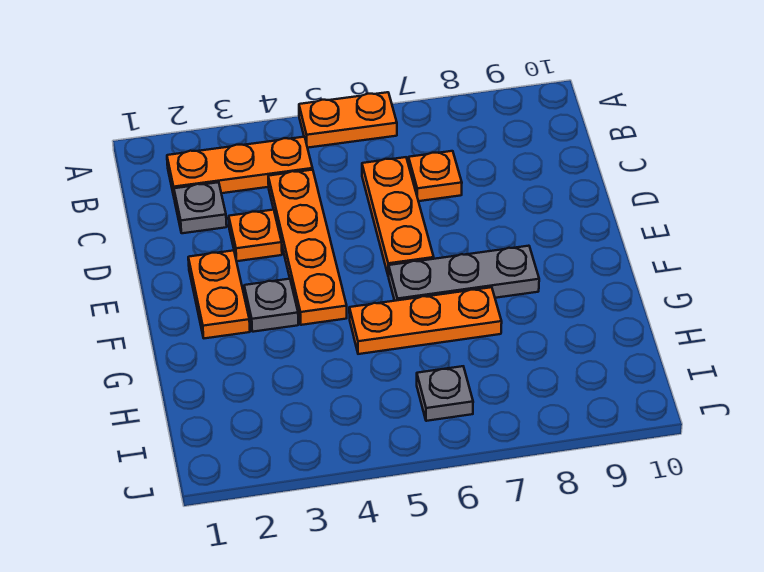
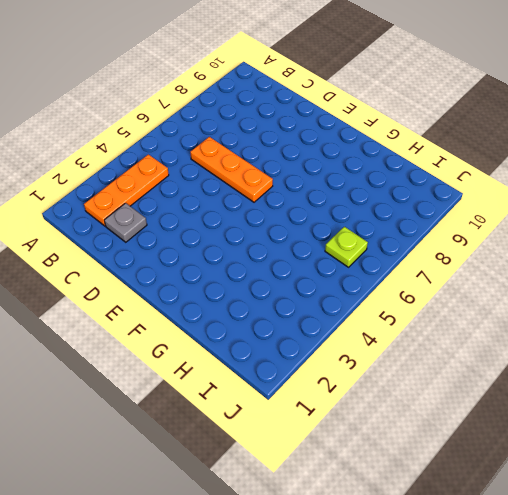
lime plate I6 level 1 -> grey plate I6 level 1
none -> orange plate A5:A6 level 1
none -> orange plate C4:F4 level 1
none -> orange plate C7 level 1

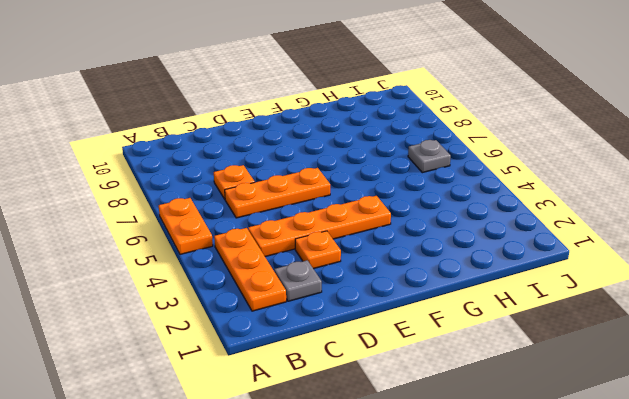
none -> orange plate E2:F2 level 1
none -> grey plate F3 level 1
none -> grey plate F6:F8 level 1

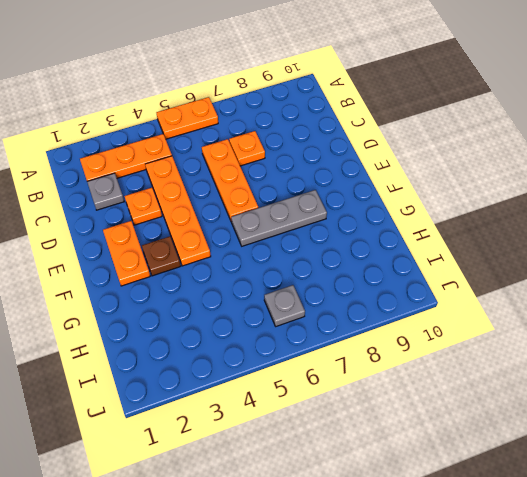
brown plate F3 level 1 -> grey plate F3 level 1
none -> orange plate G5:G7 level 1

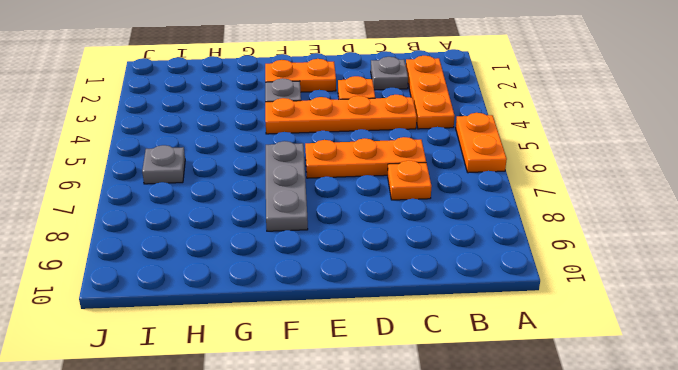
none -> orange plate G5:G7 level 1

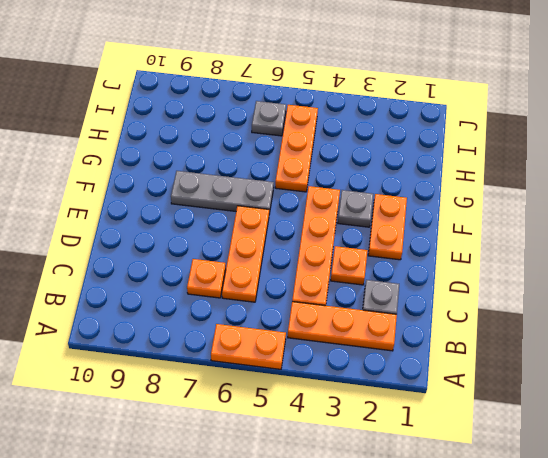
orange plate G5:I5 level 1 -> orange plate G5:G7 level 1

